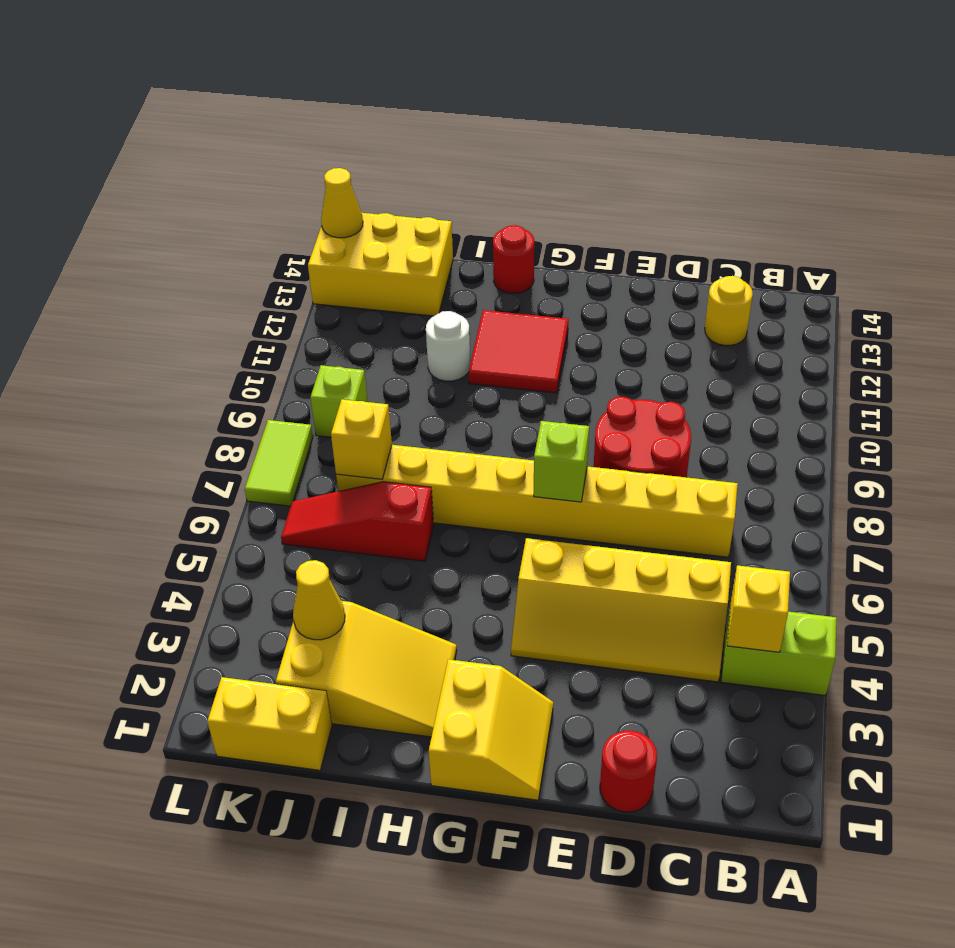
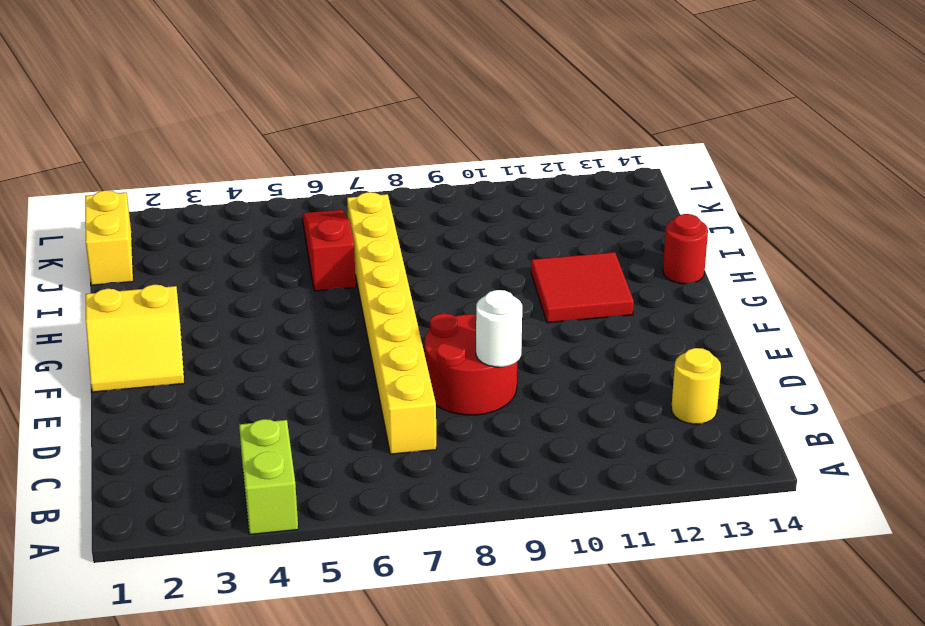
white round brick D9 level 2 -> white round brick I11 level 1
none -> yellow slope C4:F5 level 1 top 5
none -> red round brick D1 level 1
none -> yellow slope H2:J3 level 1 top J

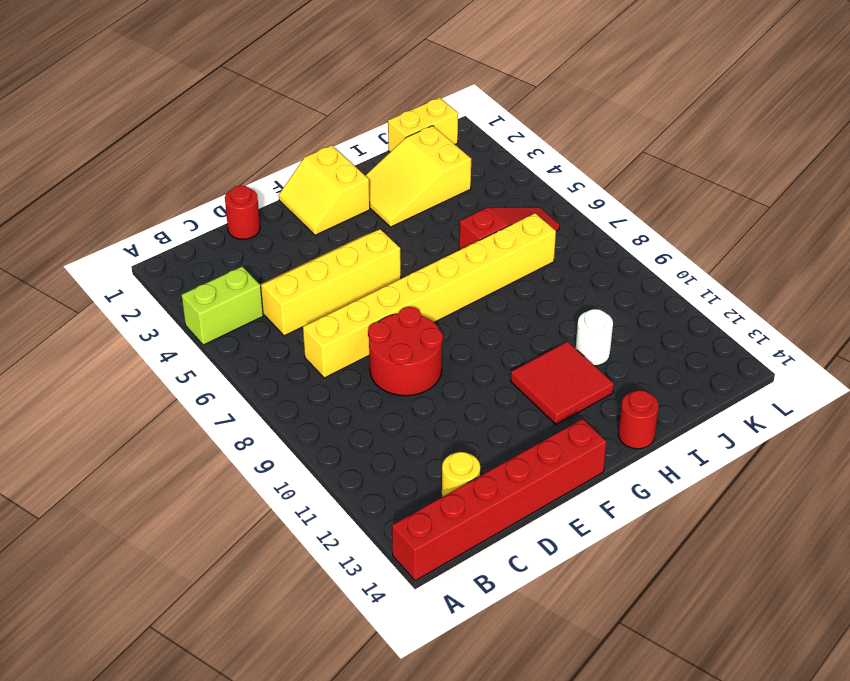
red brick A14:F14 level 1 -> none
none -> yellow brick J13:L14 level 1
none -> lime brick K9 level 1
none -> lime tile L7:L8 level 1

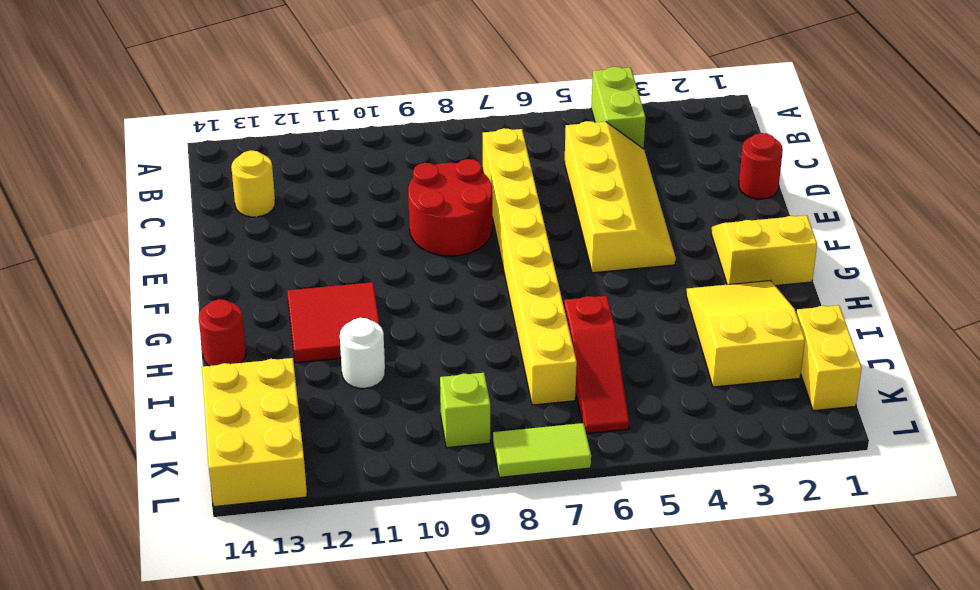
none -> yellow brick B4 level 2
none -> lime brick F7 level 2
none -> yellow cone J3 level 2

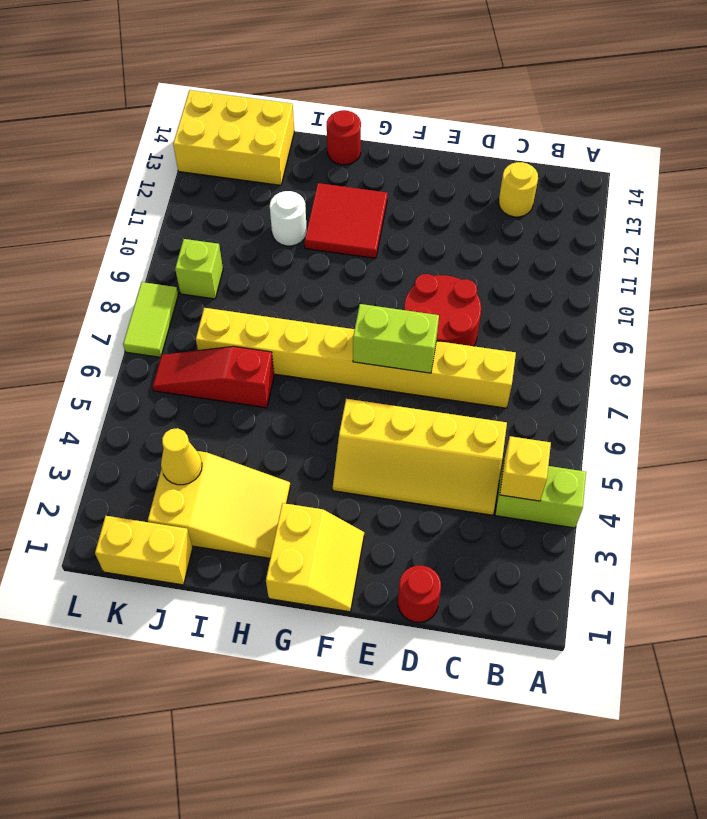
lime brick E7:F7 level 2 -> lime brick F7 level 2
none -> yellow brick J7 level 2
none -> yellow cone L14 level 2

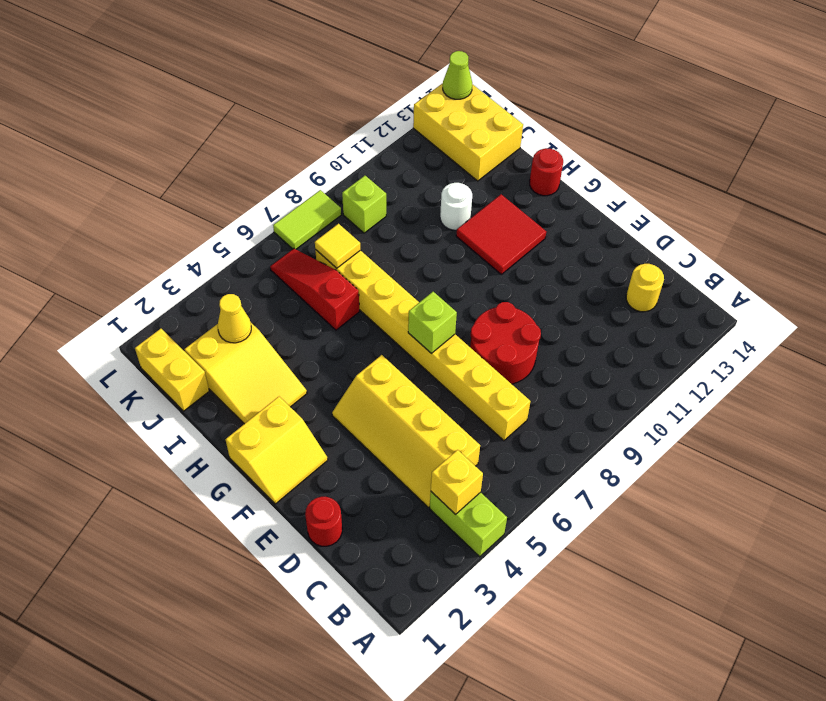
yellow tile J7 level 2 -> yellow brick J7 level 2
lime cone L14 level 2 -> yellow cone L14 level 2

